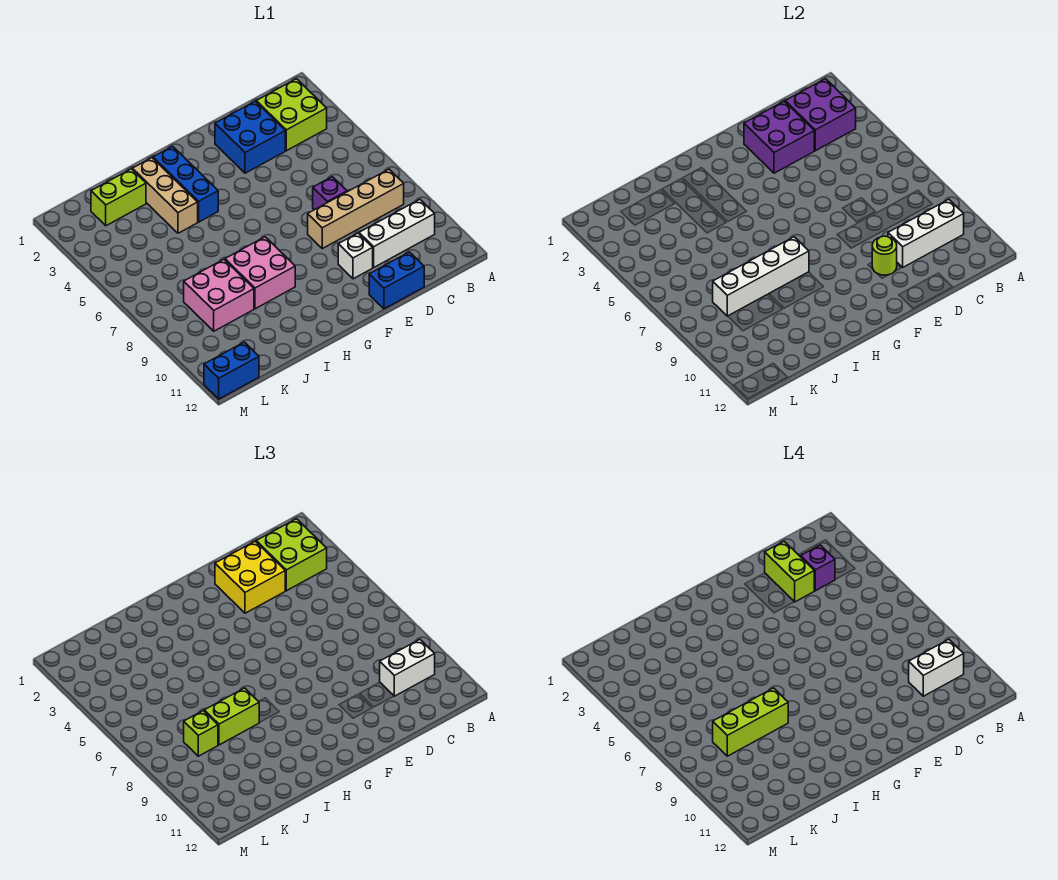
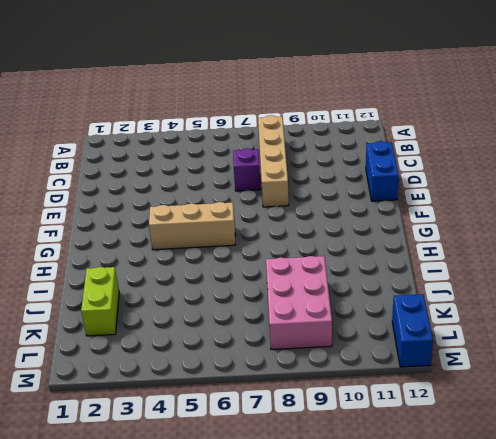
tan brick G4:G6 level 1 -> tan brick I2:I4 level 1
pink brick J8:L9 level 1 -> pink brick J8:K9 level 1
none -> lime brick B2:C3 level 1
none -> white brick B10:D10 level 1
none -> blue brick D2:E3 level 1

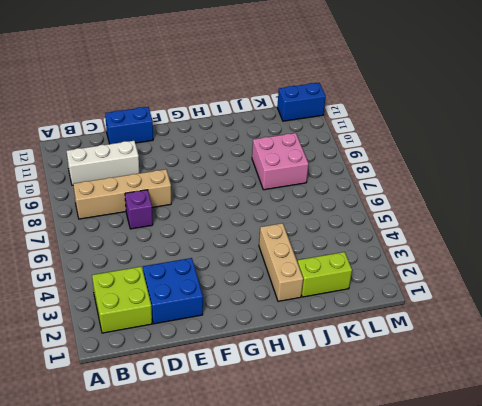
none -> white brick E10 level 1
none -> blue brick H2:H4 level 1
none -> pink brick H8:I9 level 1

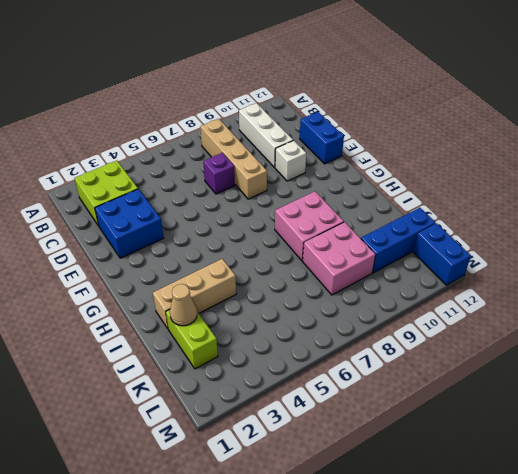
tan cone J2 level 2 -> none
blue brick K10:K12 level 1 -> blue brick H2:H4 level 1
none -> purple brick B2:C3 level 2
none -> white brick B10:D10 level 2
none -> purple brick D2:E3 level 2

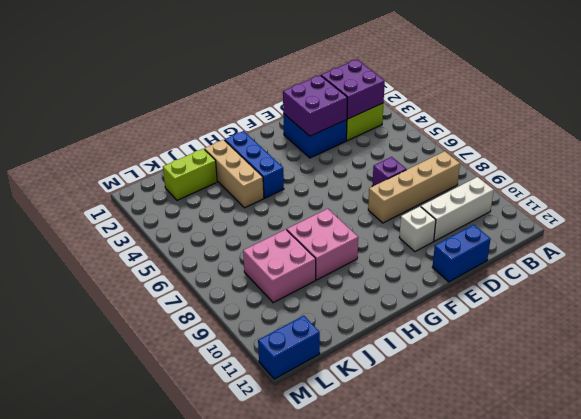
none -> white brick B10:D10 level 2
none -> lime round brick E10 level 2
none -> white brick H8:K8 level 2

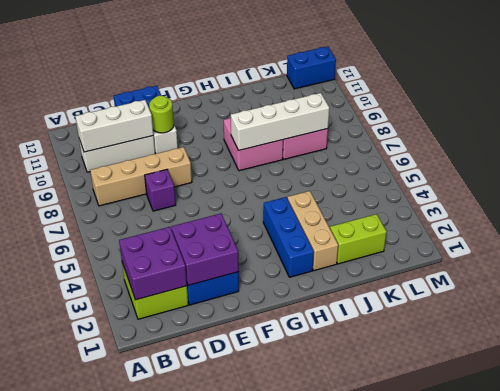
none -> lime brick B2:C3 level 3
none -> white brick B10:C10 level 3
none -> yellow brick D2:E3 level 3

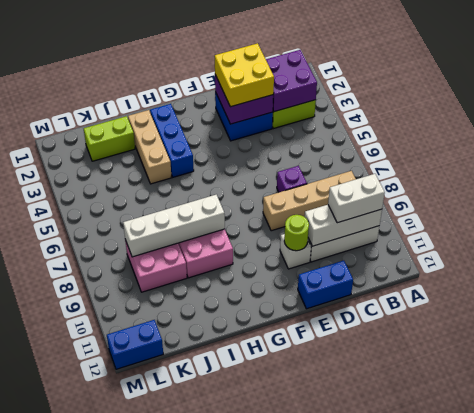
none -> lime brick B2:C3 level 3
none -> lime brick I8:J8 level 3
none -> lime brick K8 level 3

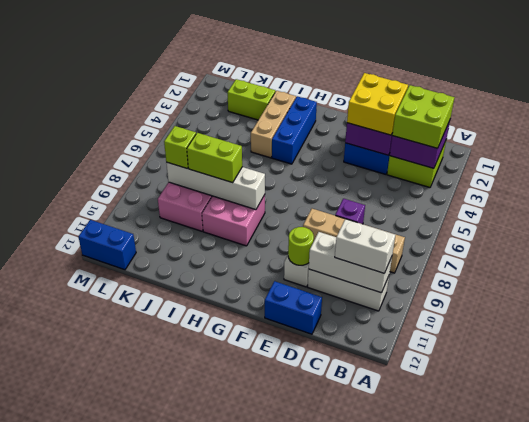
none -> white brick B10:C10 level 4
none -> purple brick C3 level 4
none -> lime brick D2:D3 level 4

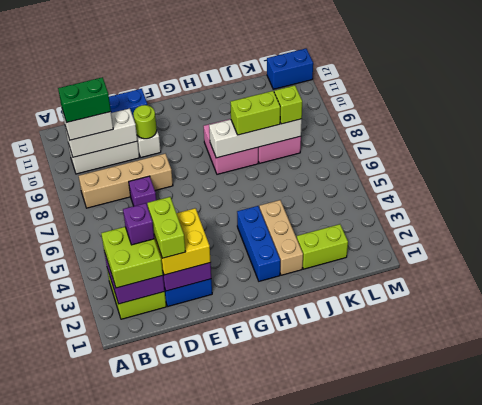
green brick B10:C10 level 4 -> white brick B10:C10 level 4
none -> lime brick I8:K8 level 4

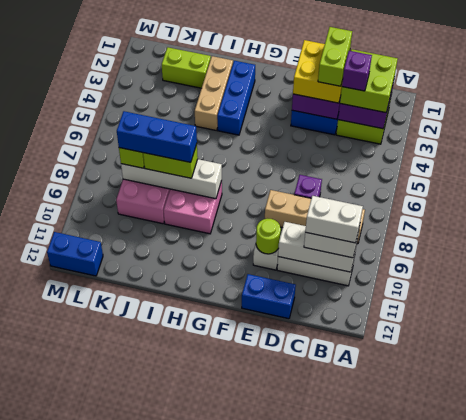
blue brick I8:K8 level 4 -> lime brick I8:K8 level 4

